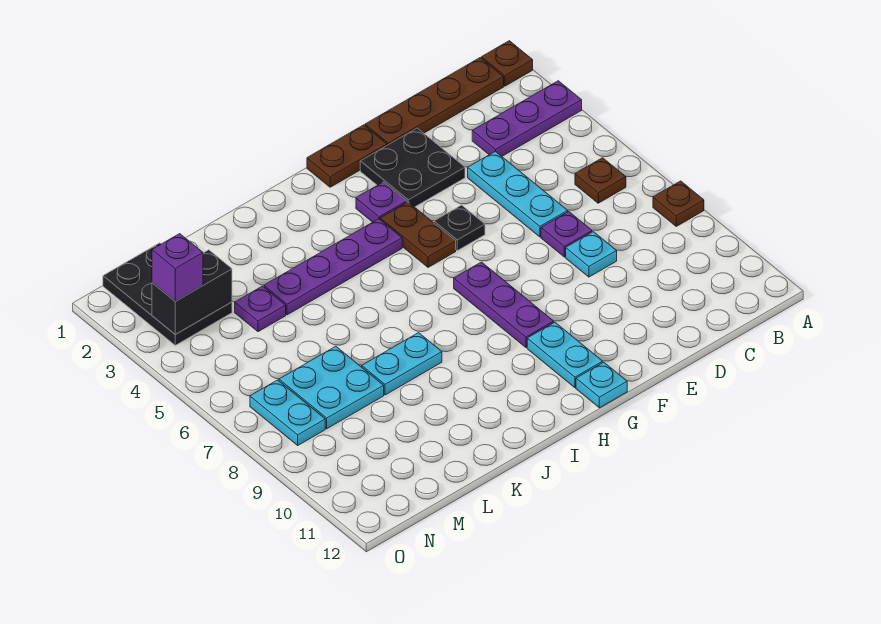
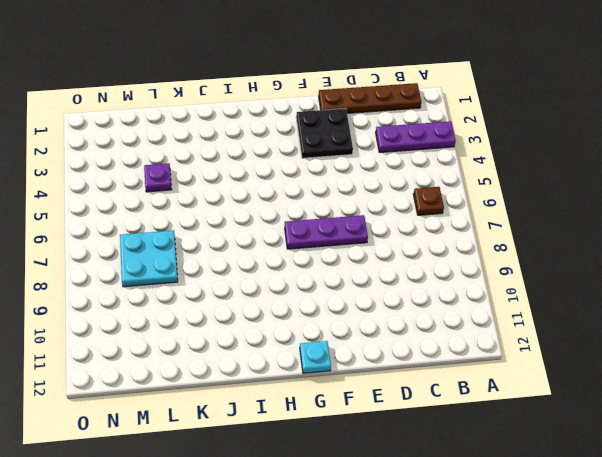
purple plate E7:G7 level 1 -> purple plate G7:G9 level 1
none -> brown plate A1 level 1
none -> brown plate A8 level 1
none -> cyan plate D4:D6 level 1

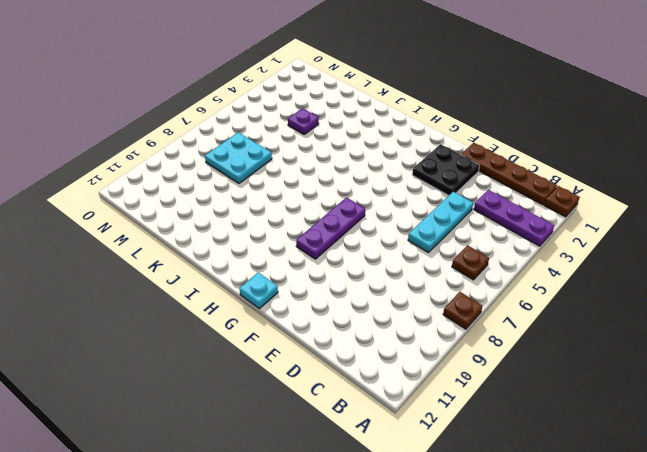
none -> purple plate D7 level 1
none -> cyan plate D8 level 1
none -> brown plate F1:G1 level 1

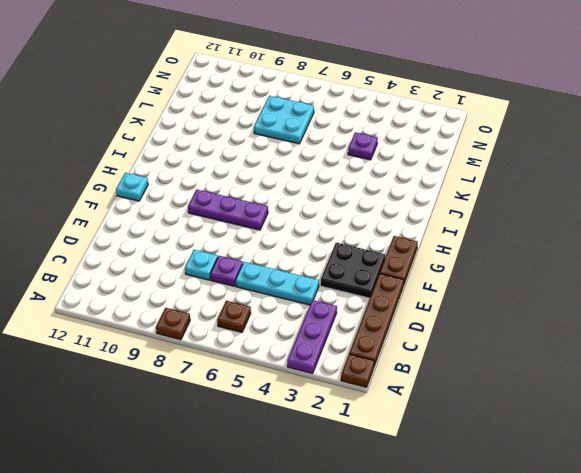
none -> black plate F5 level 1
none -> purple plate G3 level 1
none -> brown plate G4:G5 level 1

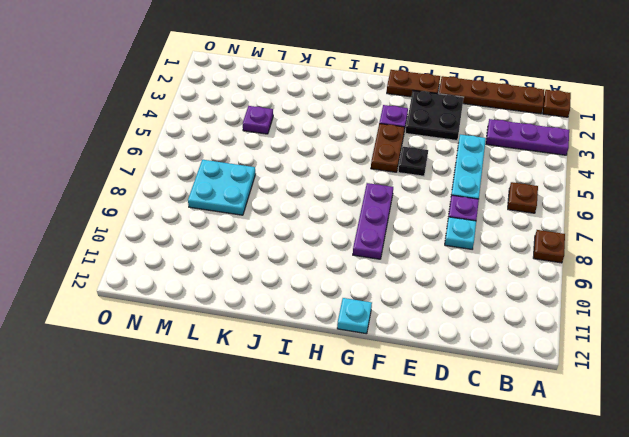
none -> cyan plate G10:G11 level 1
none -> purple plate H4:K4 level 1
none -> cyan plate J8:K8 level 1

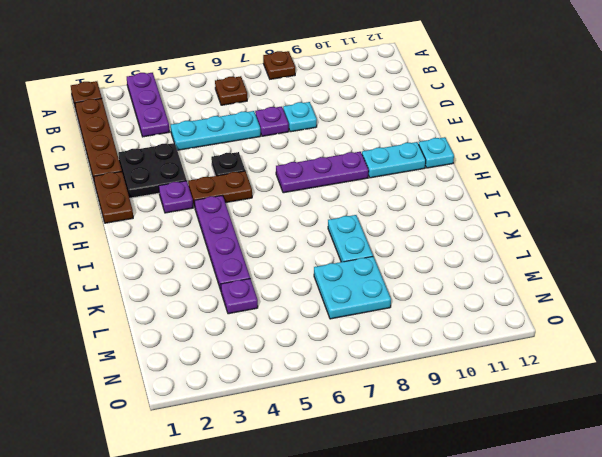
none -> black plate M1:N3 level 1
none -> cyan plate N7:N8 level 1
none -> black brick M3:N3 level 2

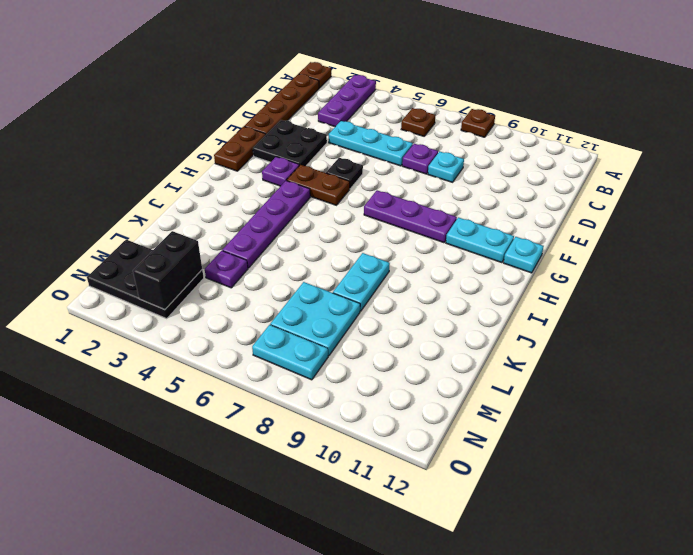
none -> purple brick N3 level 3

